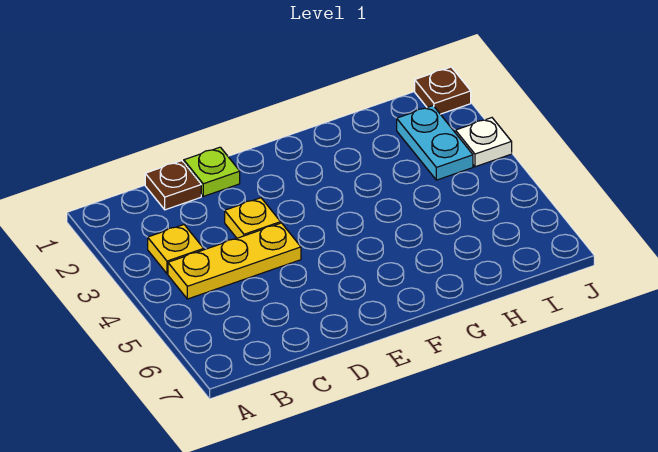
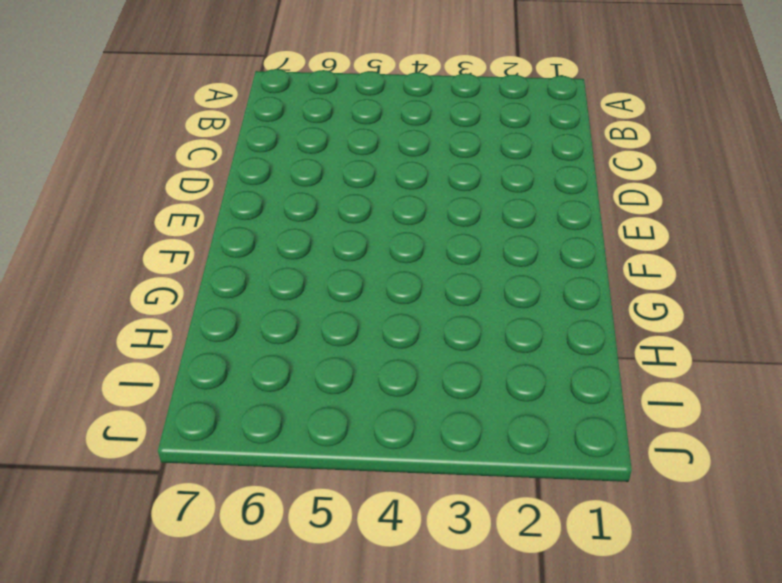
none -> yellow plate B3 level 1
none -> yellow plate B4:D4 level 1

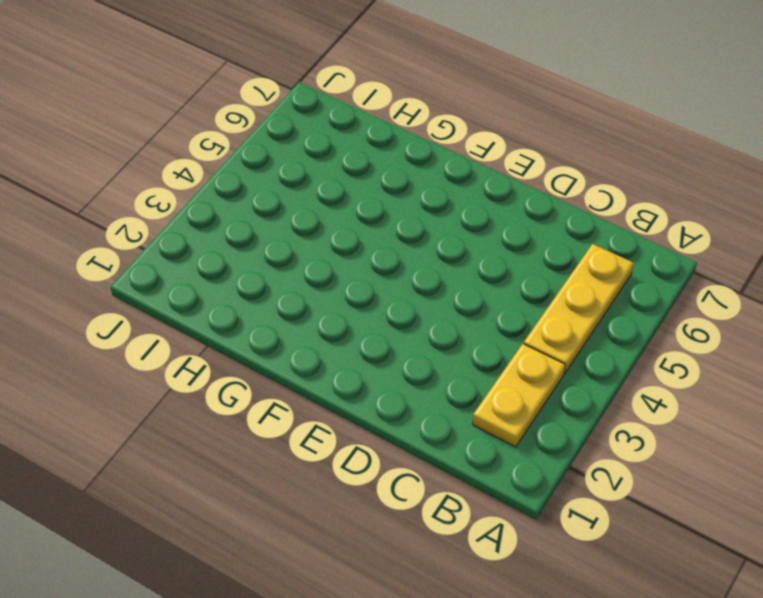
yellow plate B2:B3 level 1 -> yellow plate B3 level 1
yellow plate B4:B6 level 1 -> yellow plate B4:D4 level 1
none -> brown plate C1 level 1
none -> lime plate D1 level 1

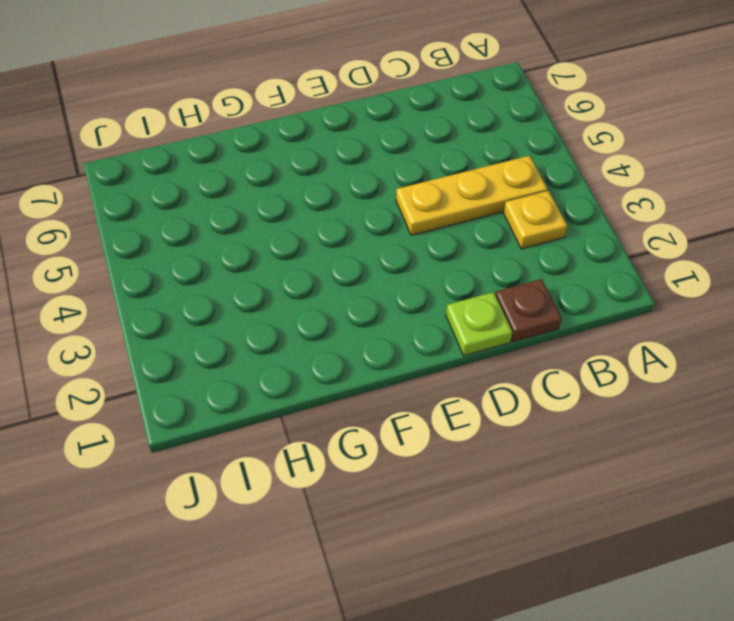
none -> yellow plate D3 level 1
none -> cyan plate I2:I3 level 1

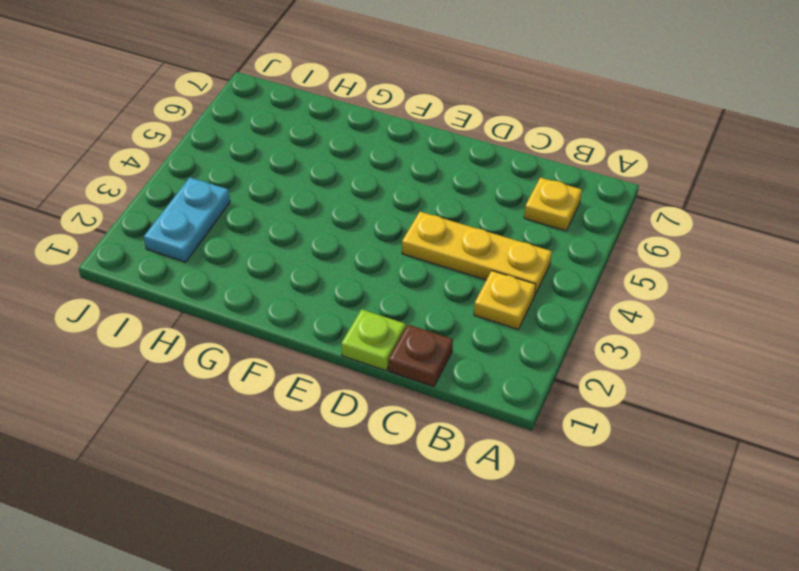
yellow plate B6 level 1 -> yellow plate D3 level 1
none -> brown plate J1 level 1
none -> white plate J3 level 1

